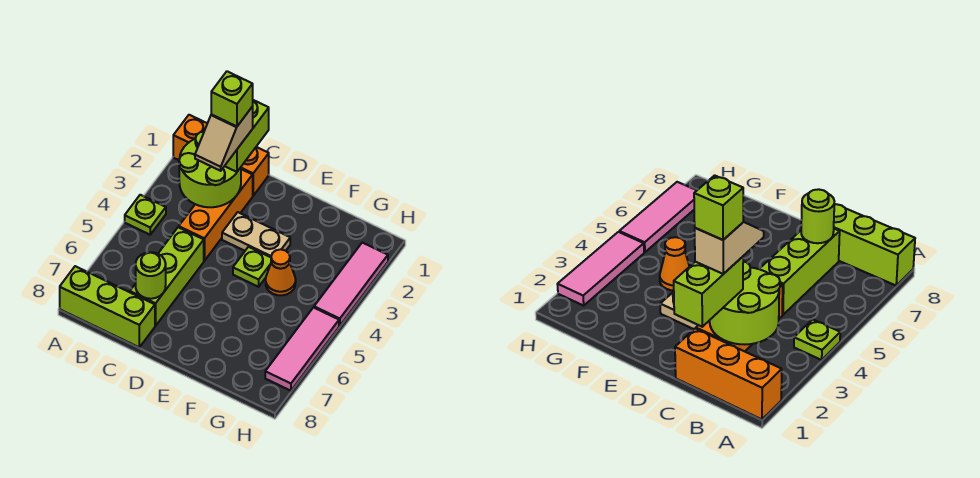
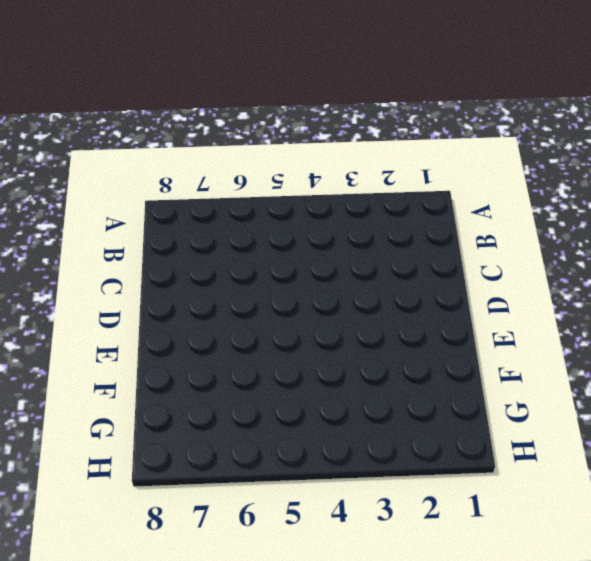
none -> orange brick A1:C1 level 1
none -> lime plate A4 level 1
none -> lime brick A8:C8 level 1

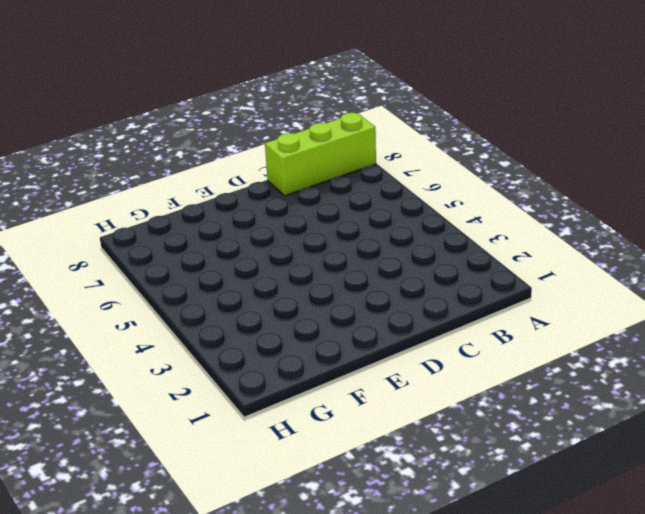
none -> orange brick A1:C1 level 1
none -> lime plate A4 level 1
none -> orange brick C2:C4 level 1

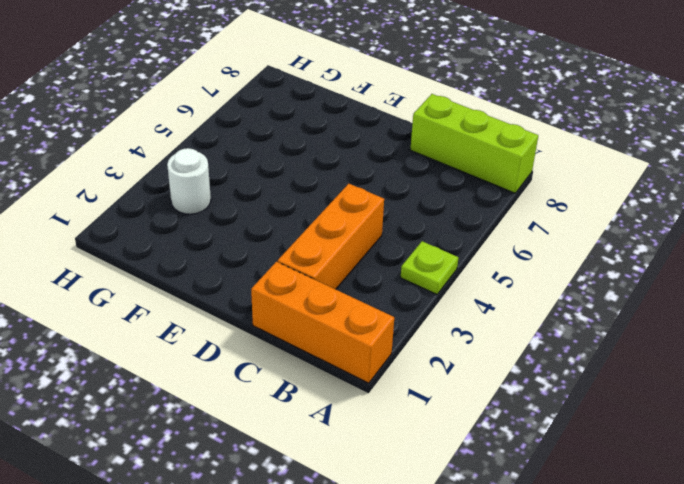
white round brick G3 level 1 -> none
none -> lime brick C5:C7 level 1
none -> tan plate D3:E3 level 1
none -> lime plate E4 level 1

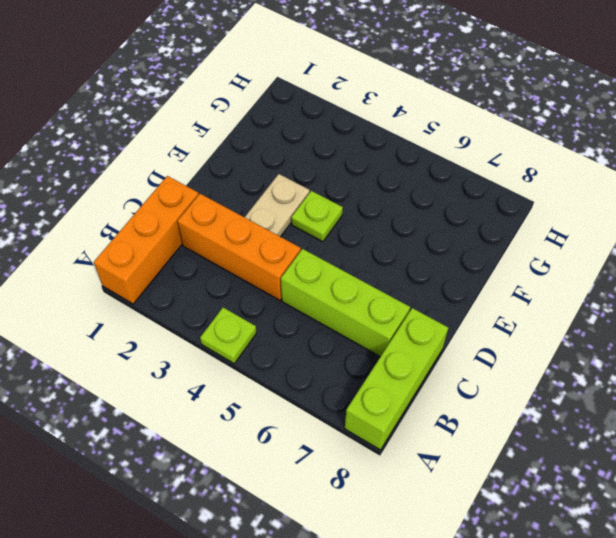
none -> orange cone F4 level 1
none -> pink tile H2:H4 level 1
none -> pink tile H5:H7 level 1

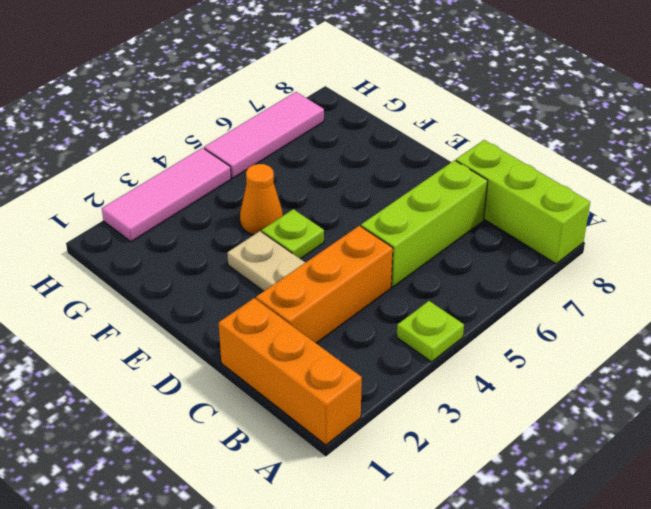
none -> lime round brick B2:C3 level 2
none -> lime round brick C7 level 2
none -> lime brick C1:C2 level 3

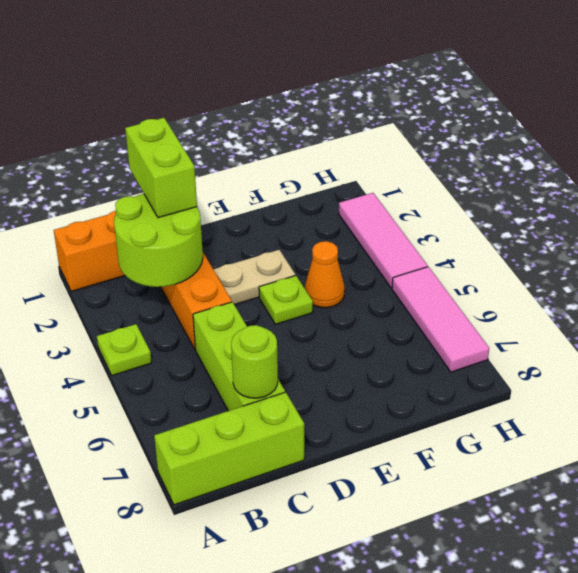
none -> tan slope C2:C3 level 4 top 2
none -> lime brick C2 level 5

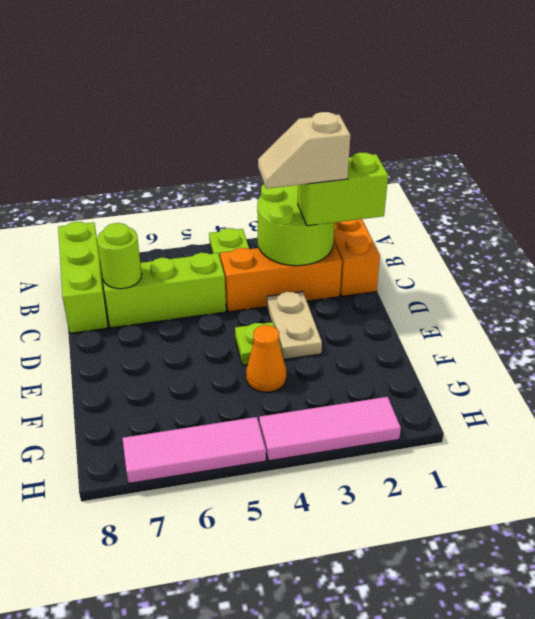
none -> lime brick C2 level 5

